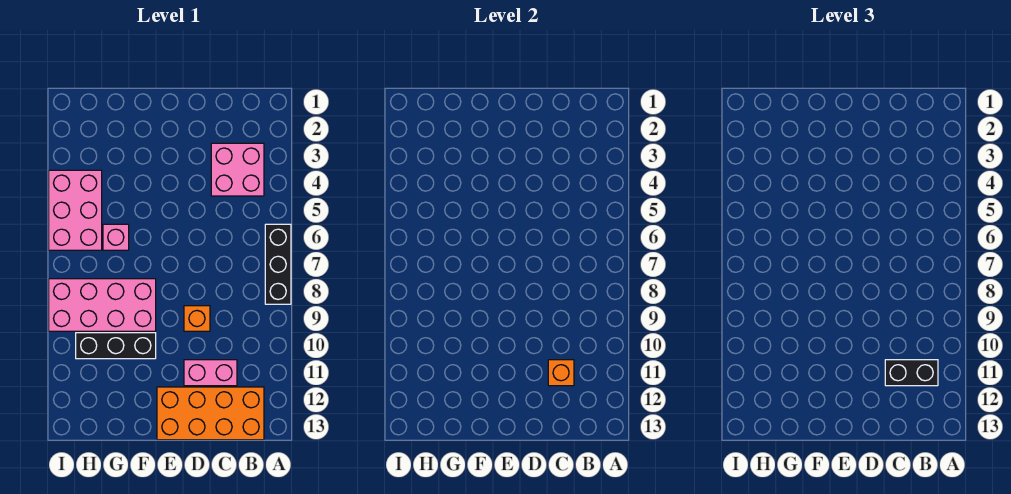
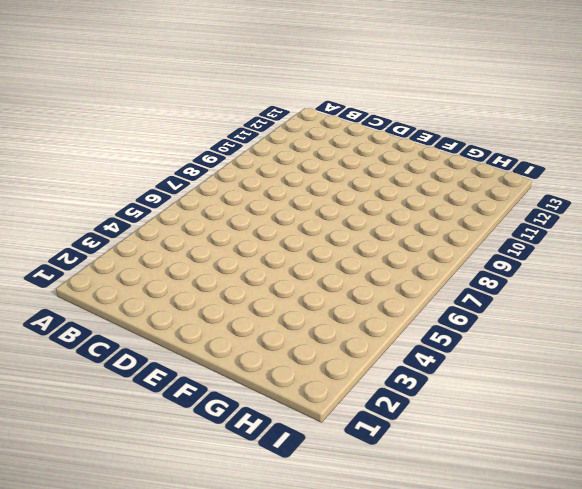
none -> black brick A6:A8 level 1
none -> pink brick B3:C4 level 1

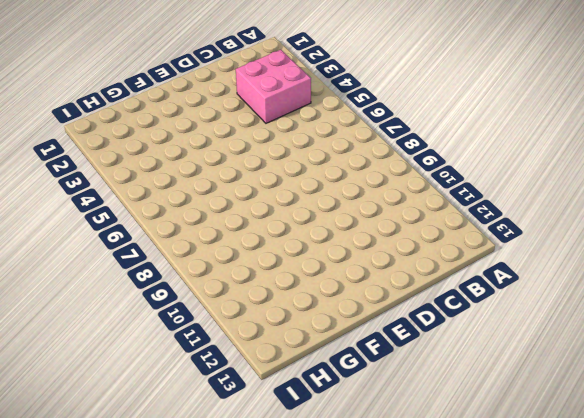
none -> black brick A6:A8 level 1
none -> orange brick B12:E13 level 1

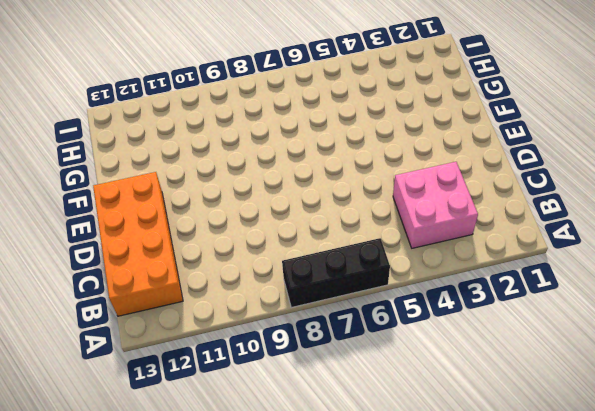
none -> pink brick C11:D11 level 1
none -> orange brick D9 level 1

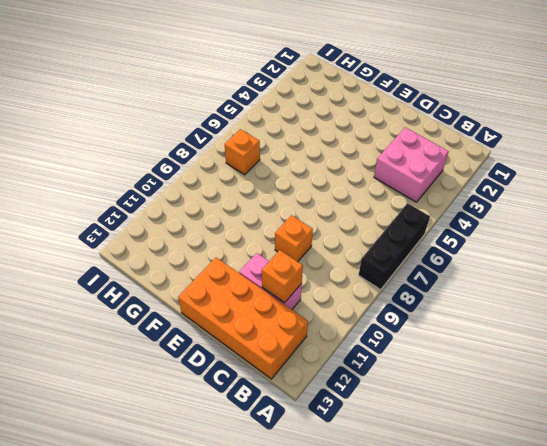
orange brick H7 level 1 -> none
none -> pink brick F8:I9 level 1
none -> black brick F10:H10 level 1

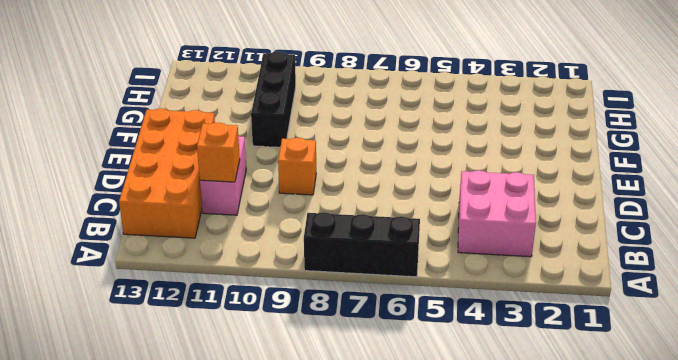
none -> pink brick F8:I9 level 1
none -> pink brick G6 level 1

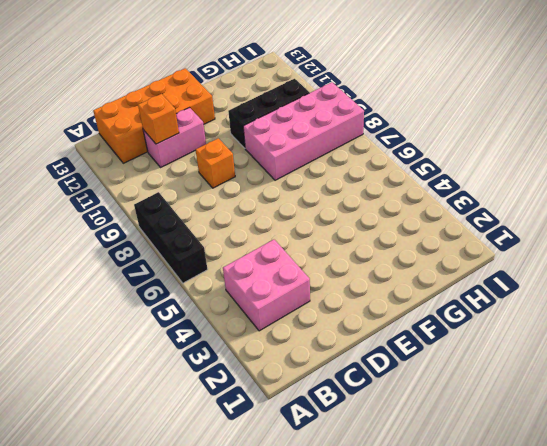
none -> pink brick G6 level 1
none -> pink brick H4:I6 level 1

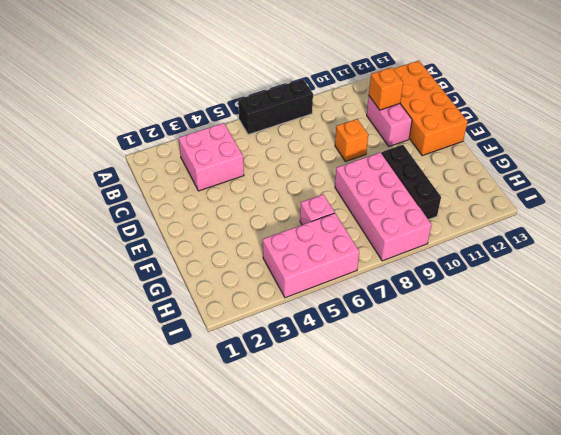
none -> black brick B11:C11 level 3

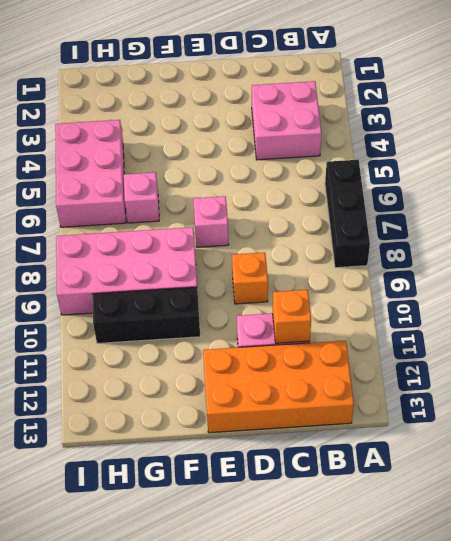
pink brick E7 level 1 -> none
none -> black brick B11:C11 level 3

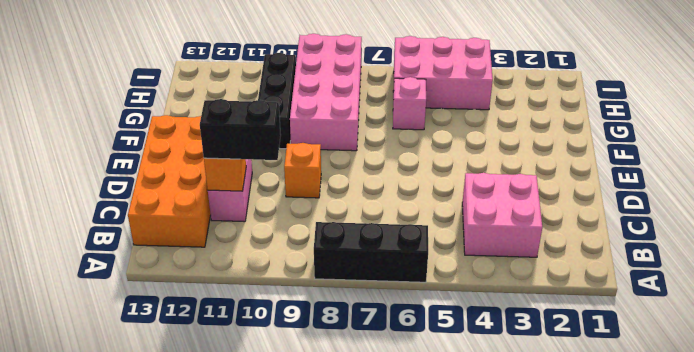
black brick C10:C11 level 3 -> black brick B11:C11 level 3

